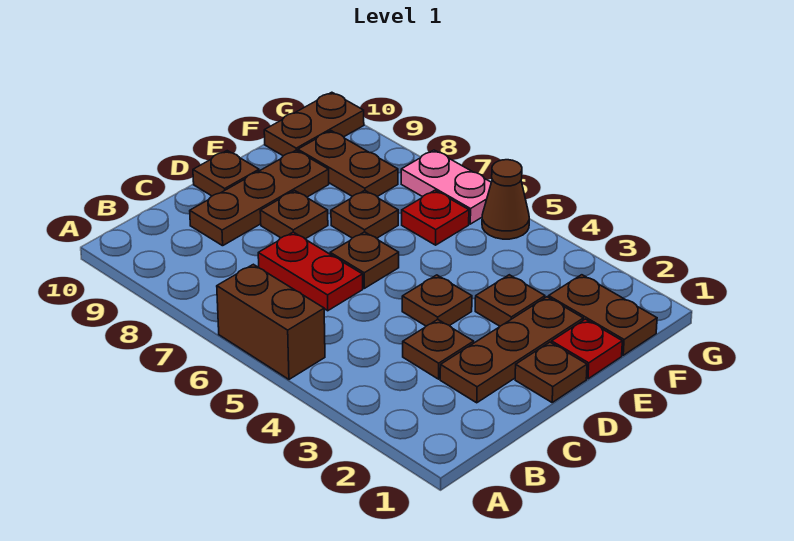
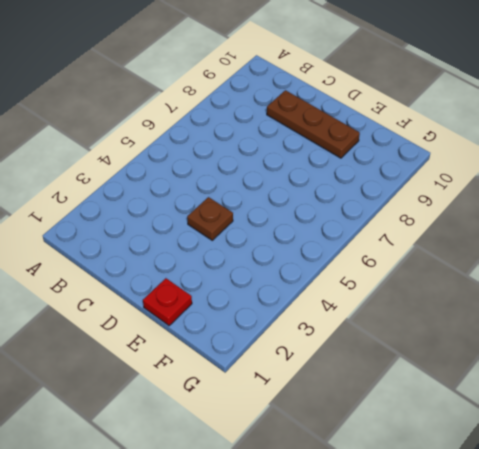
none -> brown brick A5:A6 level 1
none -> brown plate C2:E2 level 1
none -> brown plate C3 level 1

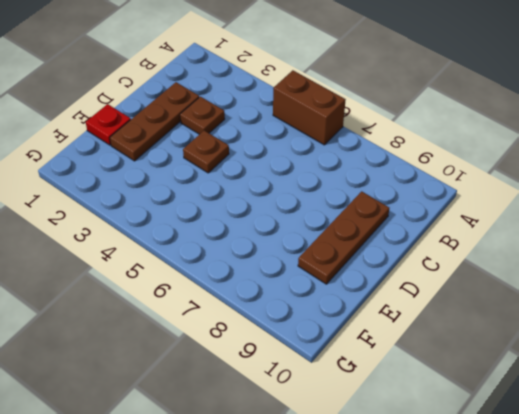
none -> red plate C6:C7 level 1
none -> brown plate D1 level 1
none -> brown plate D6 level 1

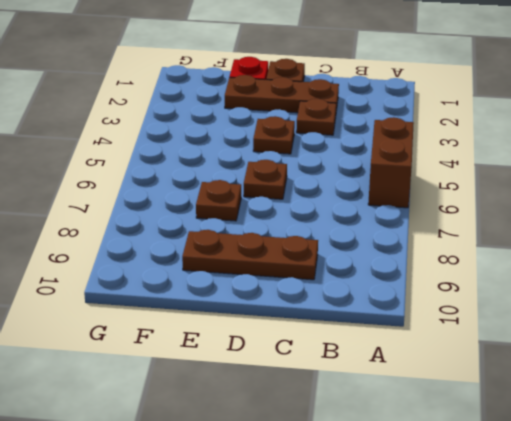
none -> red plate C6:C7 level 1
none -> brown plate D8 level 1
none -> brown plate D10 level 1

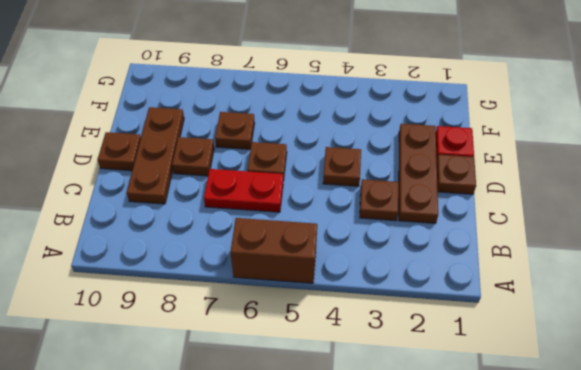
none -> brown plate E3 level 1
none -> brown plate F1:F2 level 1
none -> red plate F6 level 1

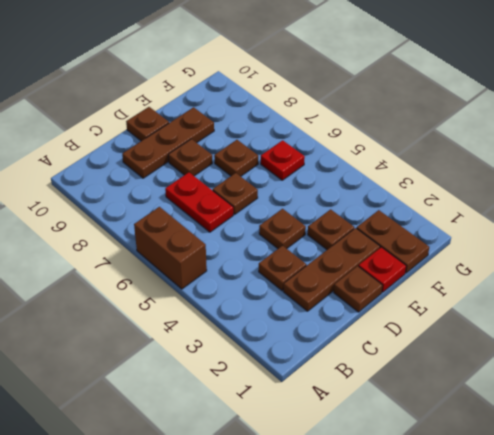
none -> brown plate F8:F9 level 1
none -> brown plate F10:G10 level 1
none -> brown cone G5 level 1

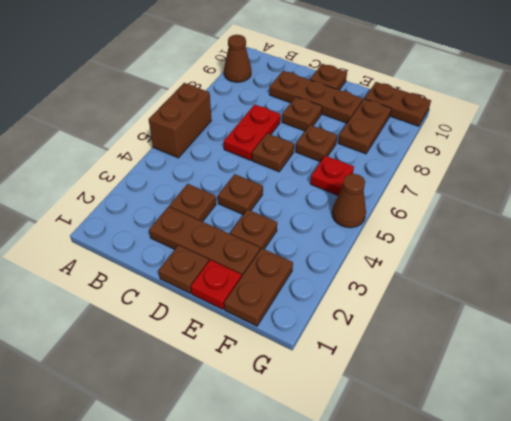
brown cone A9 level 1 -> none
none -> pink plate G6:G7 level 1

